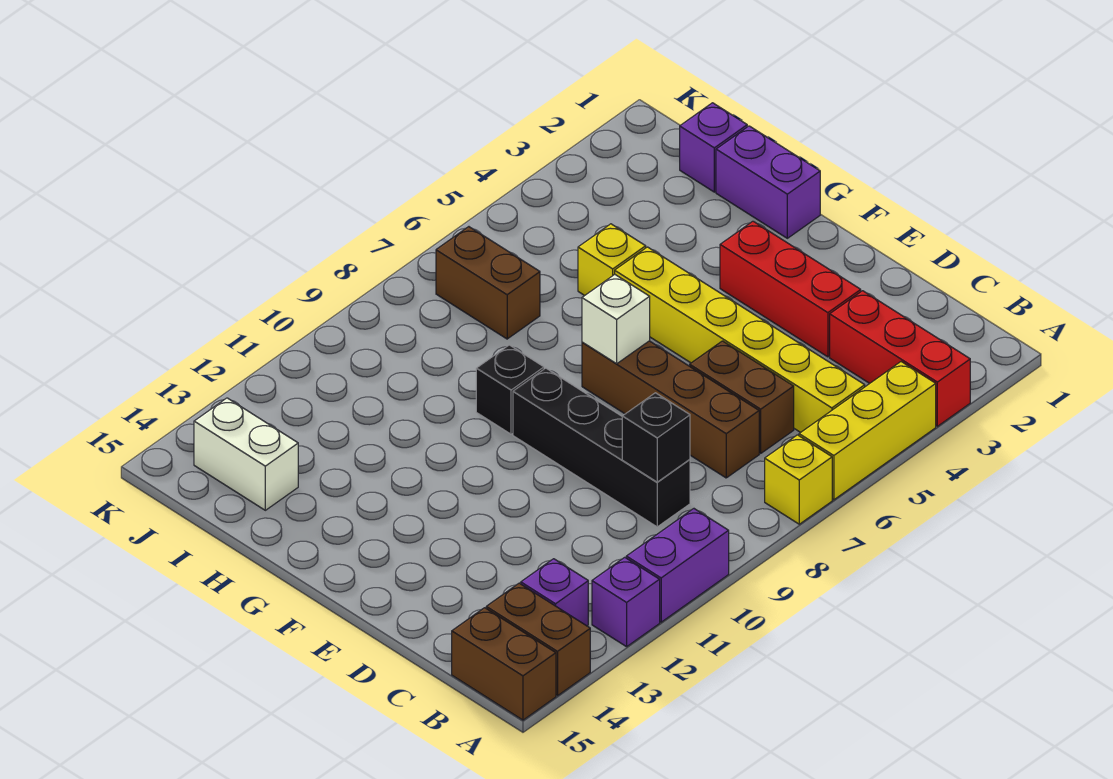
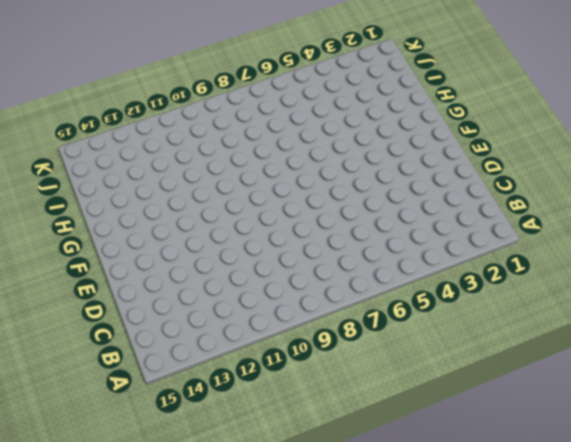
none -> red brick A3:C3 level 1
none -> yellow brick A4:A6 level 1
none -> yellow brick A7 level 1

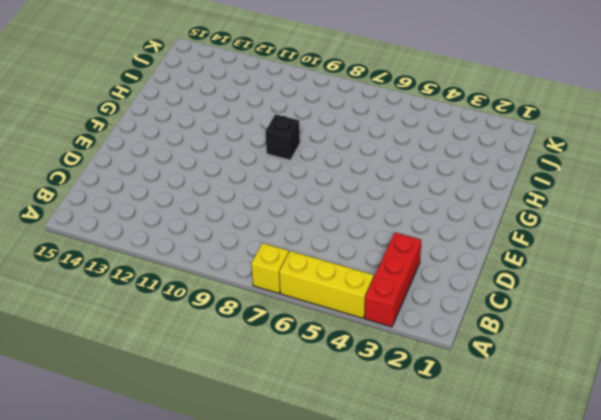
none -> purple brick A10:A11 level 1
none -> purple brick A12 level 1
none -> brown brick A14:B14 level 1

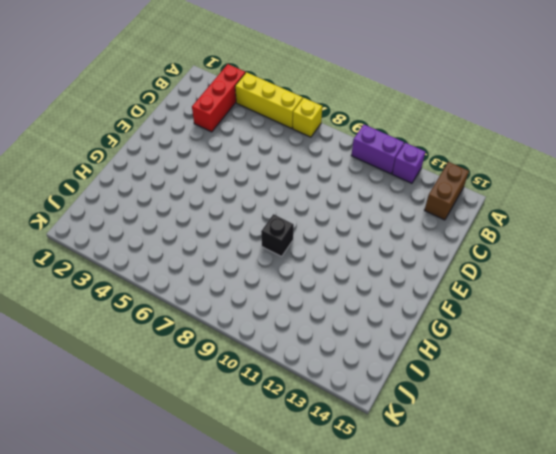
none -> brown brick A15:B15 level 1
none -> yellow brick B5:G5 level 1
none -> purple brick B13 level 1

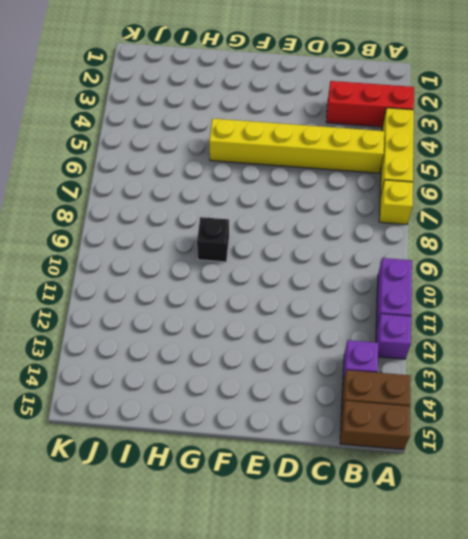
none -> brown brick C6:D6 level 1
none -> brown brick C7:F7 level 1
none -> black brick C9:F9 level 1

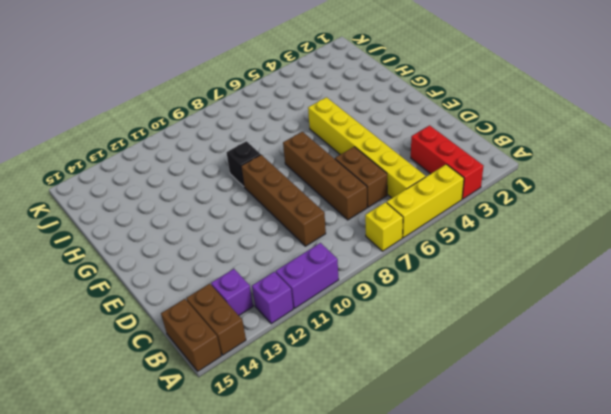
brown brick C9:F9 level 1 -> black brick C9:F9 level 1
none -> red brick D3:F3 level 1
none -> purple brick G1:H1 level 1
none -> yellow brick H5 level 1

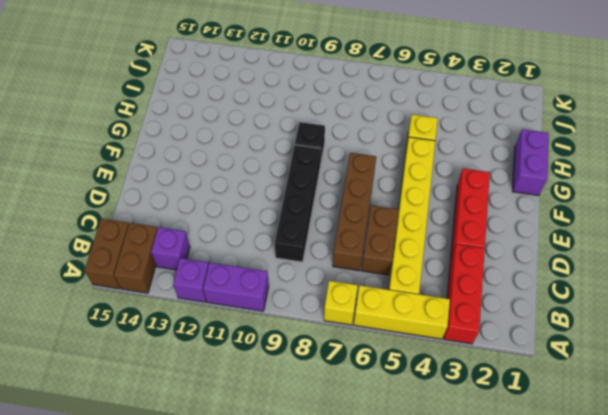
none -> purple brick I1 level 1
none -> brown brick I7:J7 level 1
none -> white brick I14:J14 level 1

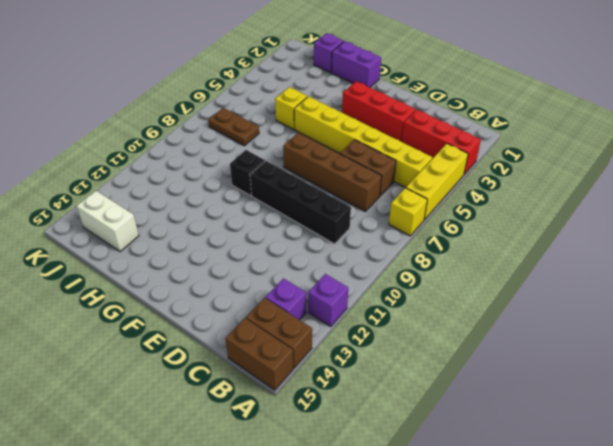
brown plate I7:J7 level 1 -> brown brick I7:J7 level 1
none -> purple brick A10:A11 level 1
none -> black brick C9 level 2
none -> white brick F7 level 2

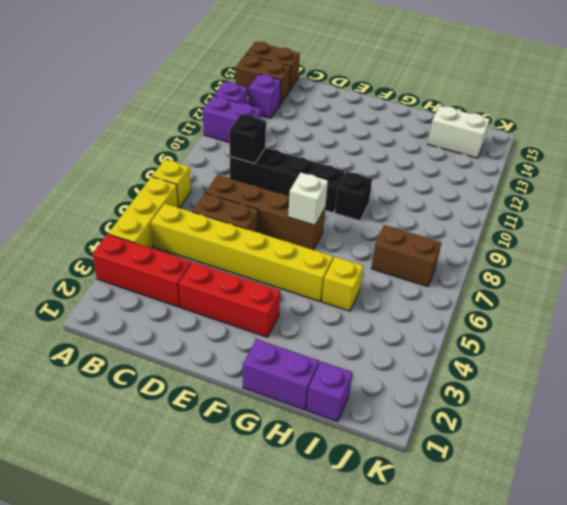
purple brick A11:B11 level 1 -> purple brick A10:A11 level 1

